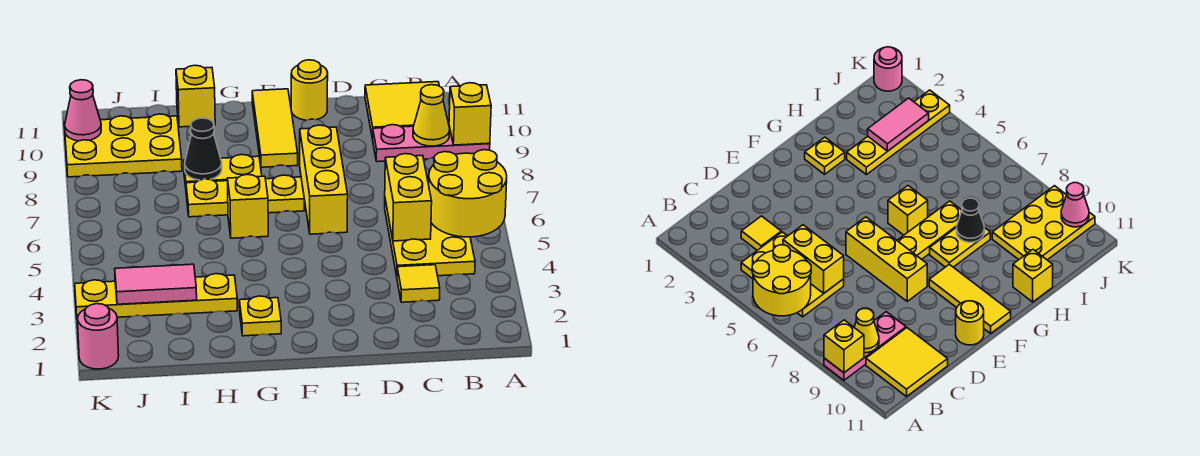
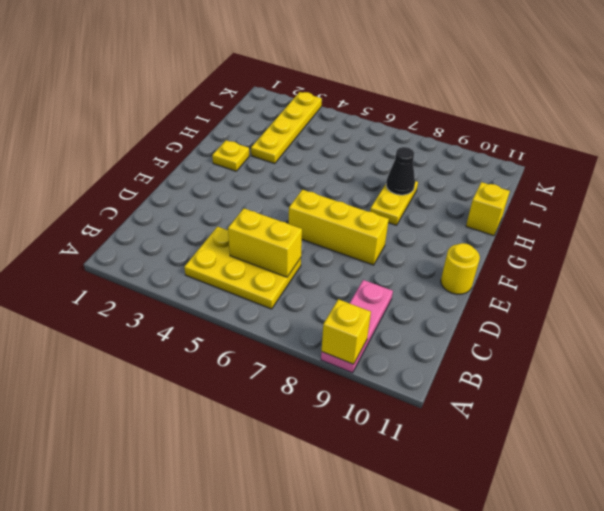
none -> yellow tile B10:C11 level 1
none -> yellow tile C3 level 1
none -> yellow plate F7:H7 level 1

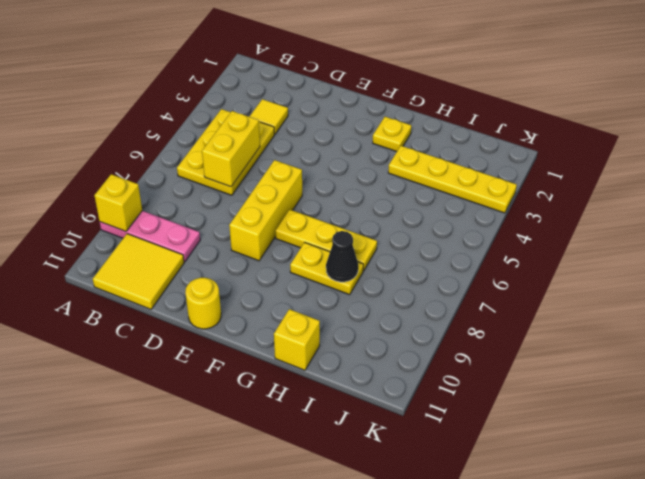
none -> yellow tile F9:F11 level 1
none -> yellow brick G6 level 1
none -> yellow plate I9:K10 level 1

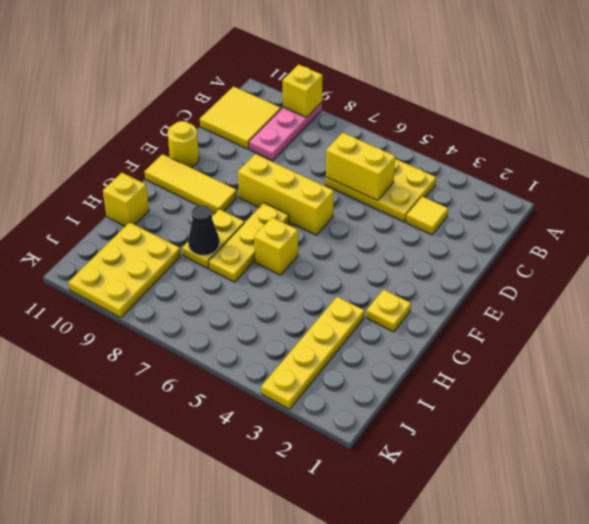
none -> pink round brick K1 level 1
none -> yellow round brick A5:B6 level 2
none -> yellow cone B9 level 2

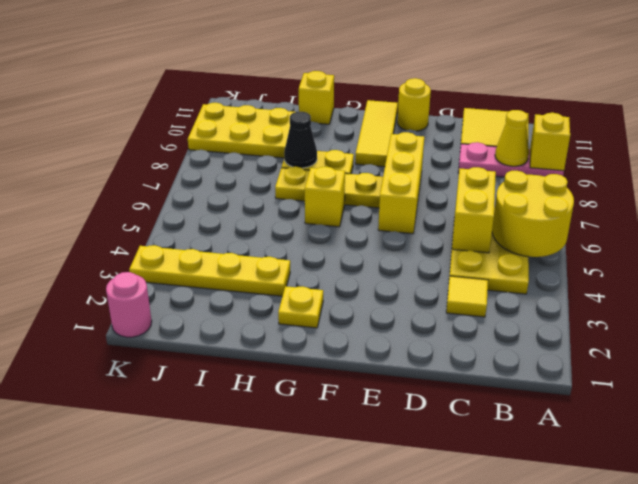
none -> pink tile I3:J3 level 2
none -> pink cone K10 level 2

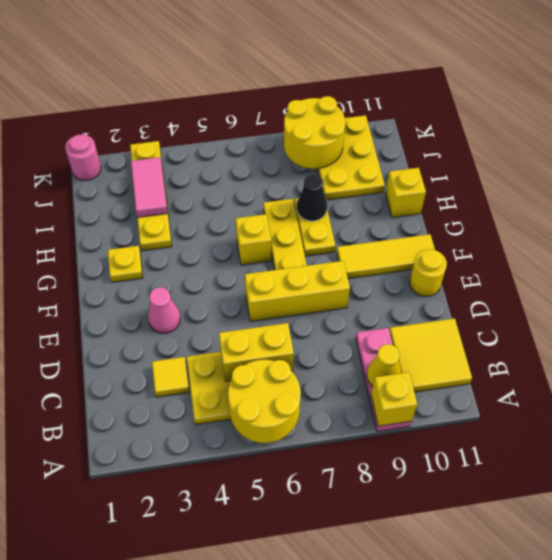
pink cone E3 level 1 -> pink cone K10 level 2
yellow round brick J8:K9 level 2 -> none

